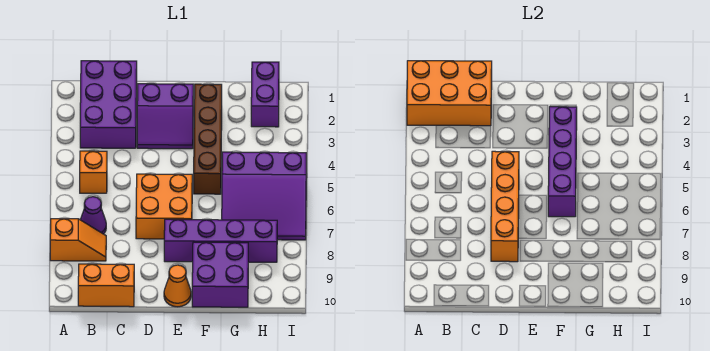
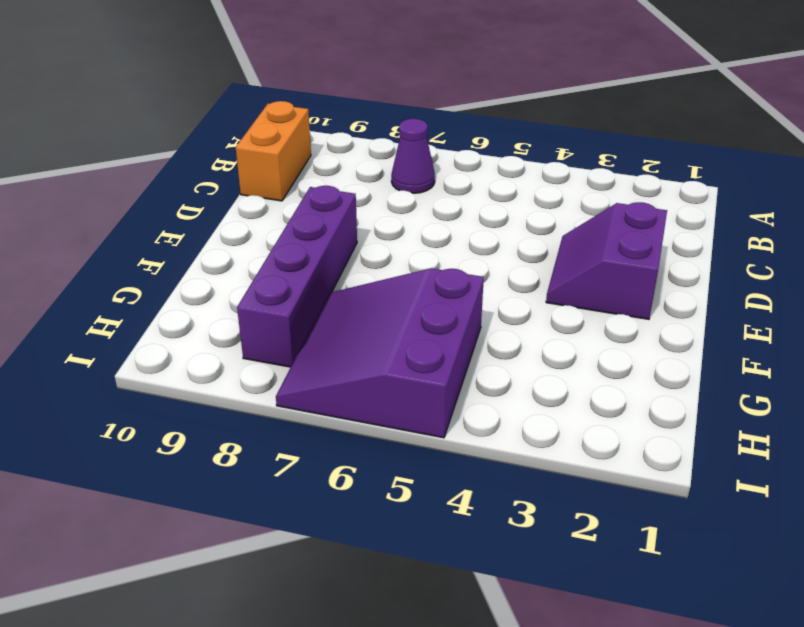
none -> orange slope A8:B8 level 1 top A
none -> purple brick B1:C3 level 1
none -> orange brick B5 level 1

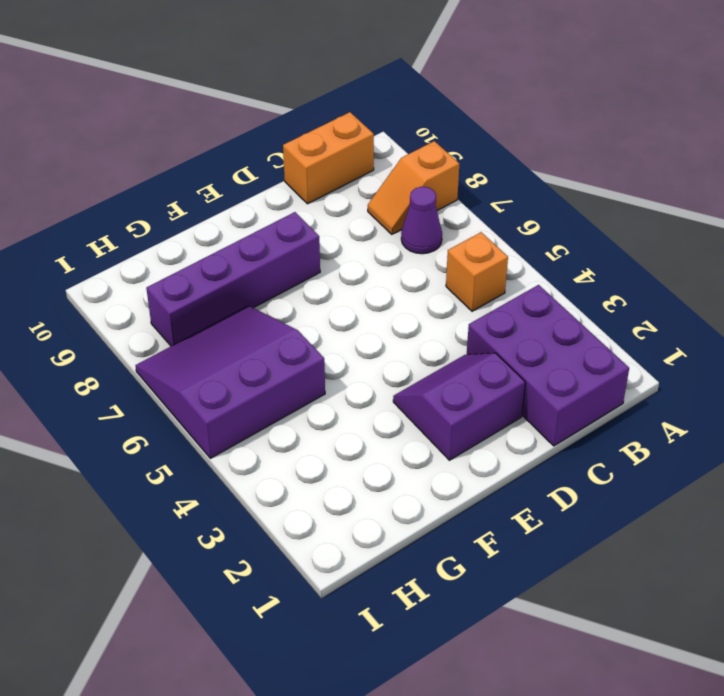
none -> orange brick D6:E7 level 1
none -> orange cone E10 level 1
none -> brown brick F2:F5 level 1

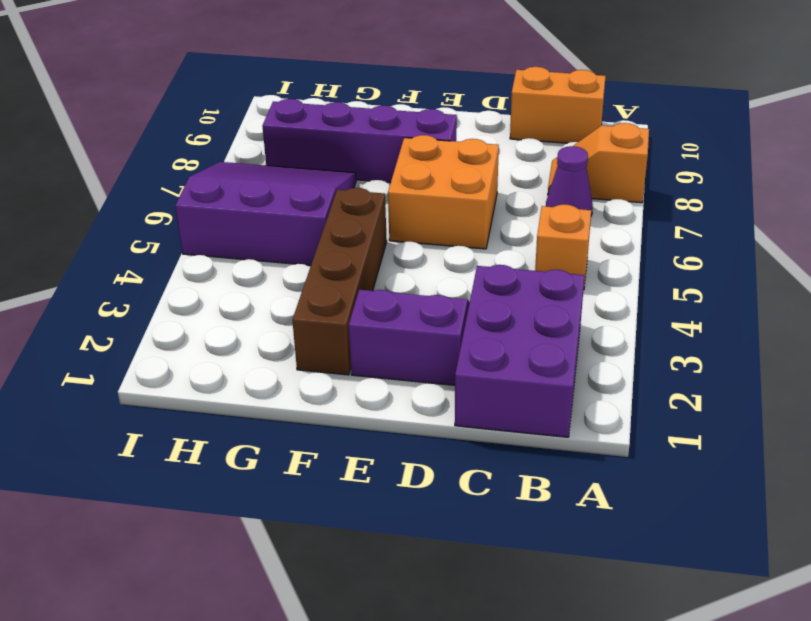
none -> orange cone E10 level 1
none -> purple brick F9:G10 level 1
none -> purple brick H1:H2 level 1

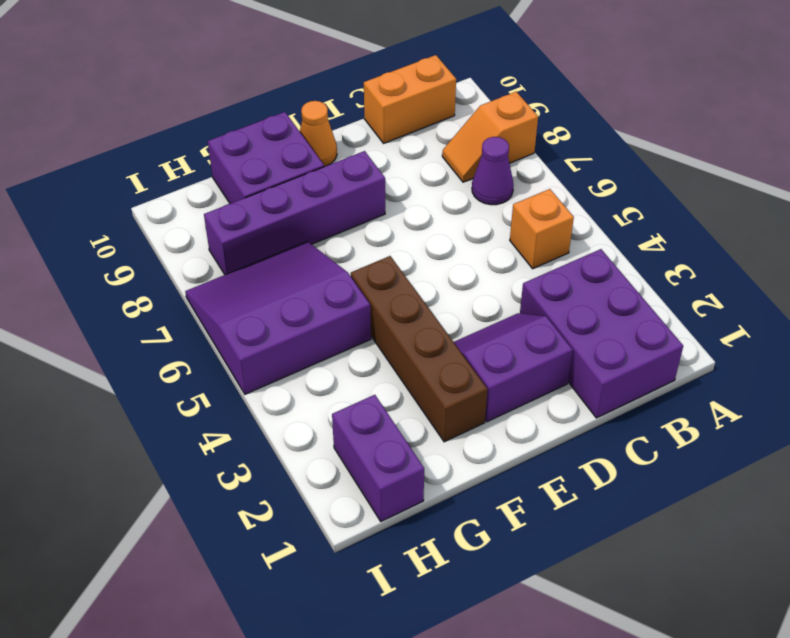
none -> orange brick D6:E7 level 1
none -> orange brick A1:C2 level 2
none -> orange brick D5:D8 level 2

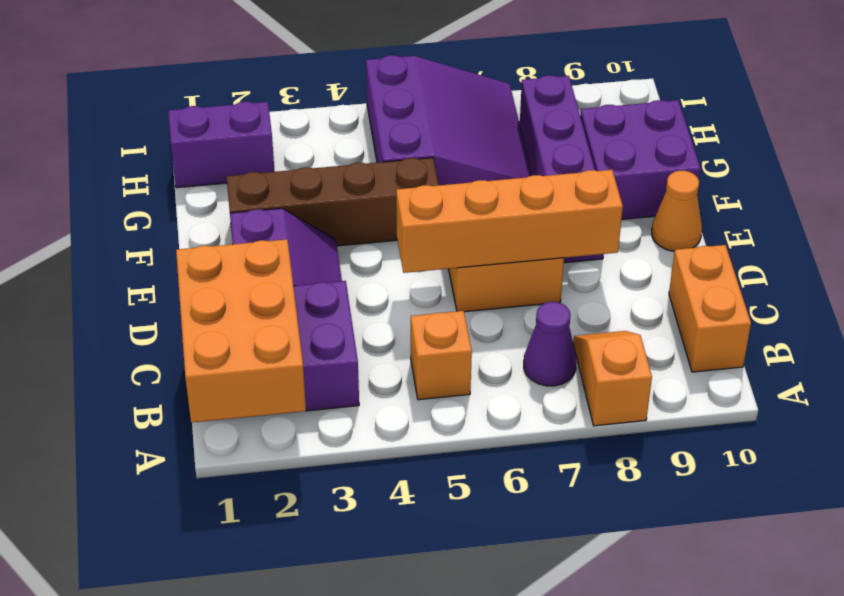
none -> purple brick F3:F6 level 2

